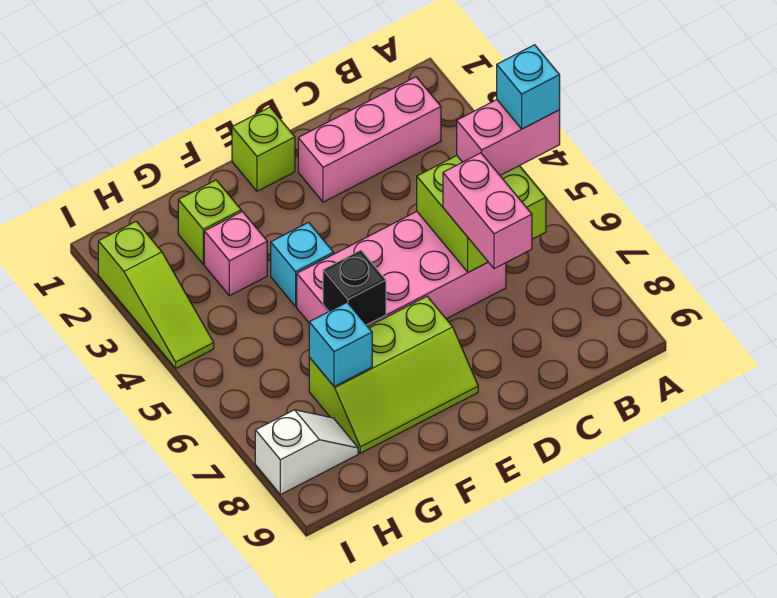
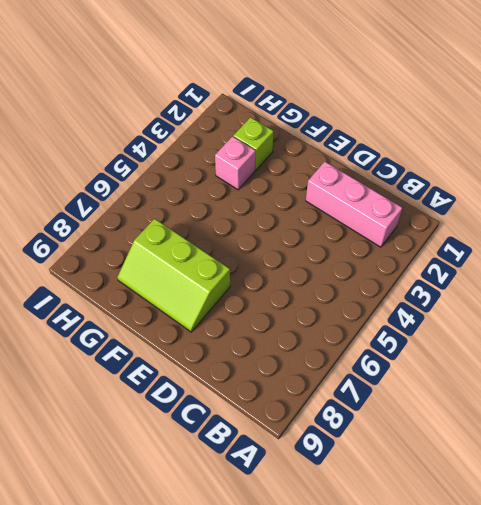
none -> pink brick C5:F6 level 1
none -> lime brick E1 level 1
none -> cyan brick F4 level 1

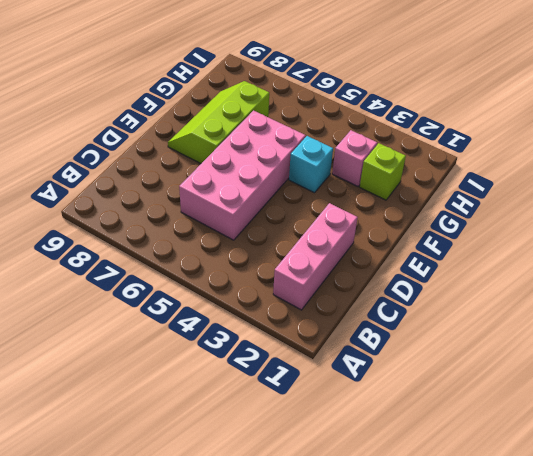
none -> lime brick E1 level 1
none -> white slope H8:I8 level 1 top I
none -> lime slope I2:I4 level 1 top 2

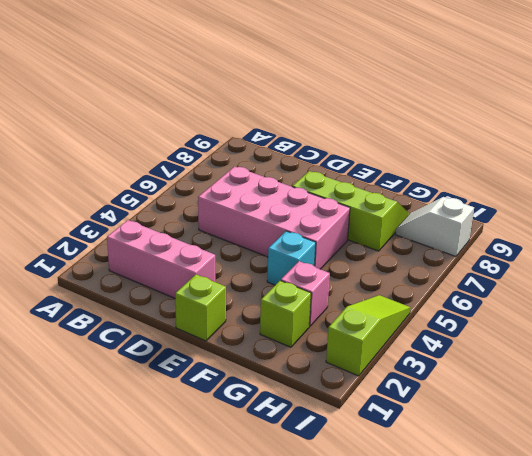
none -> lime brick B5:C6 level 2
none -> black brick F6 level 2
none -> cyan brick G7 level 2

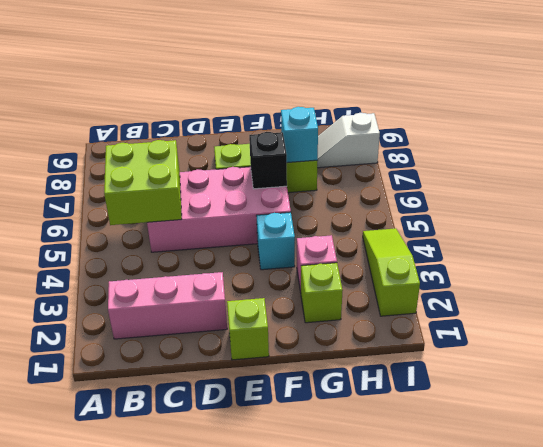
none -> pink brick A5:B5 level 3
none -> pink brick C6:C7 level 3
none -> cyan brick A5 level 4

